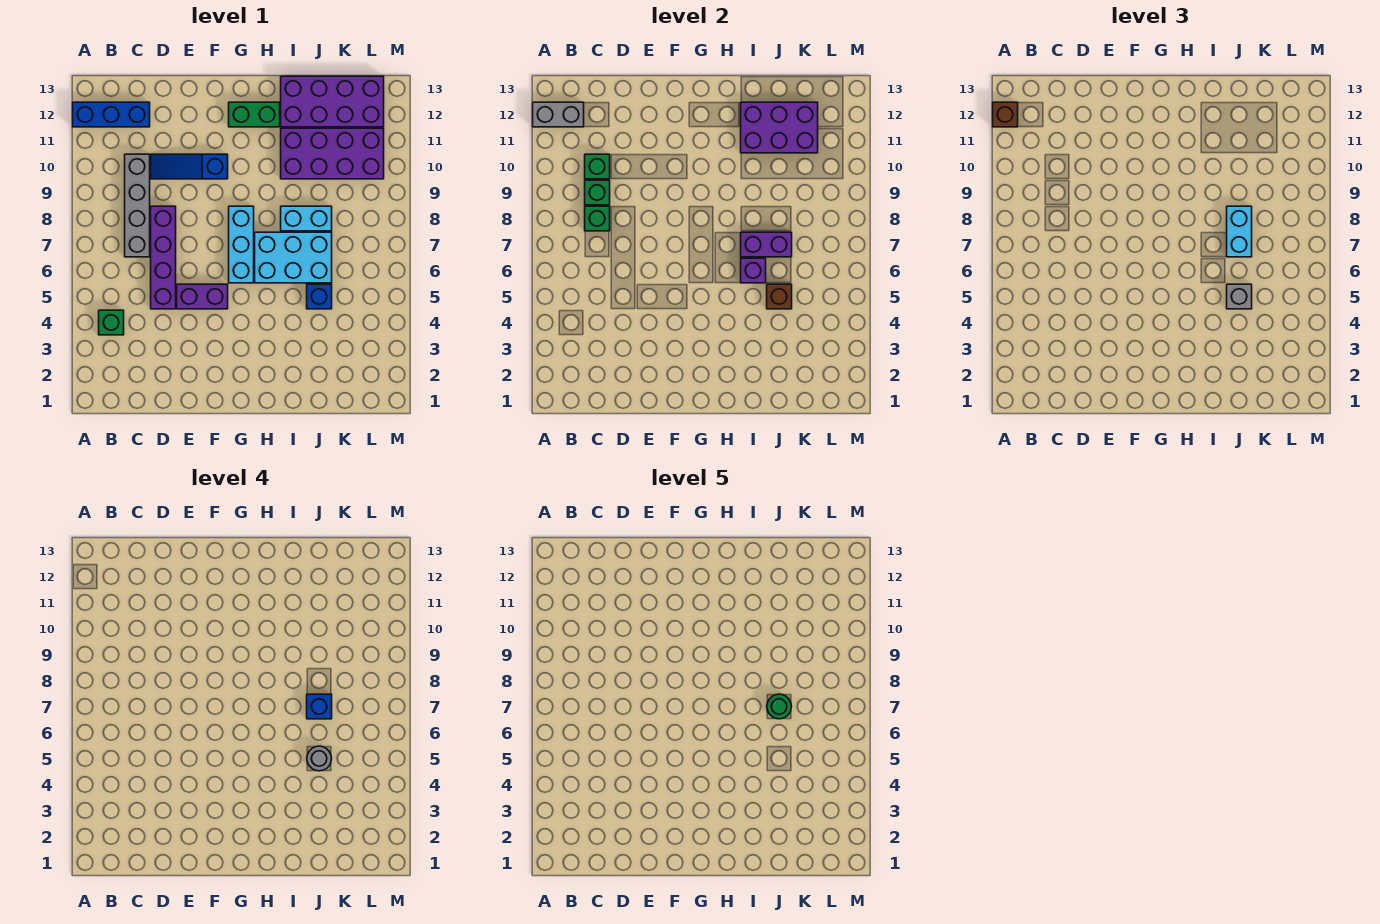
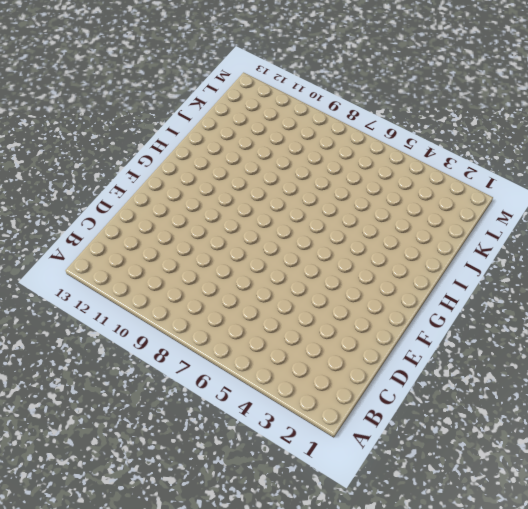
none -> blue brick A12:C12 level 1
none -> green brick B4 level 1
none -> grey brick C7:C10 level 1

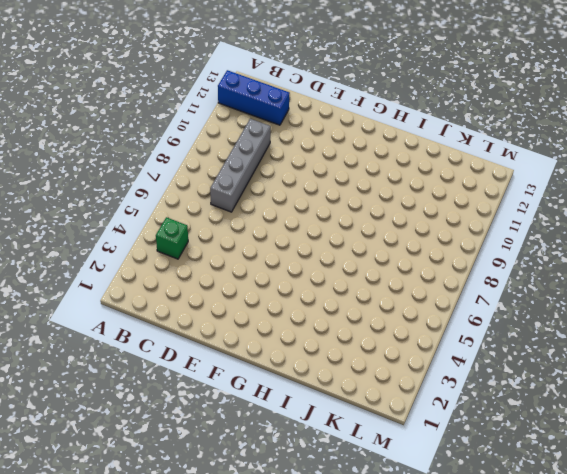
none -> purple brick D5:D8 level 1
none -> blue slope D10:F10 level 1 top F
none -> purple brick E5:F5 level 1

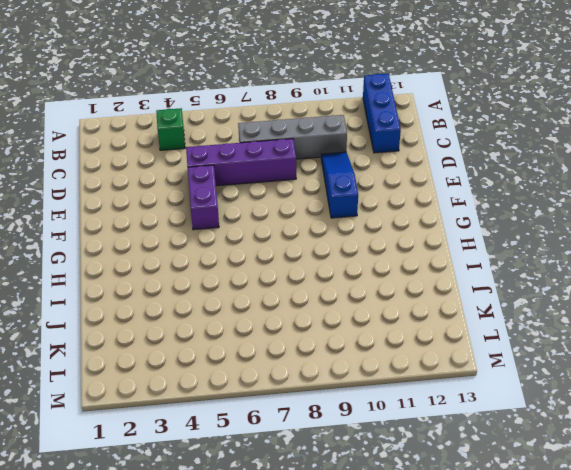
none -> cyan brick G6:G8 level 1
none -> green brick G12:H12 level 1
none -> cyan brick H6:J7 level 1

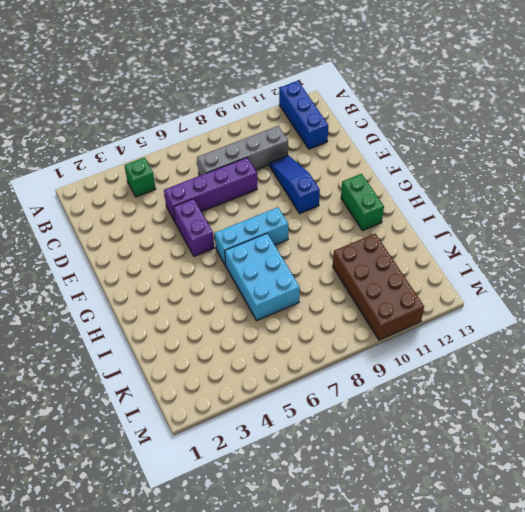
brown brick J10:M11 level 1 -> purple brick I10:L11 level 1
none -> cyan brick I8:J8 level 1
none -> purple brick I12:L13 level 1
none -> blue brick J5 level 1

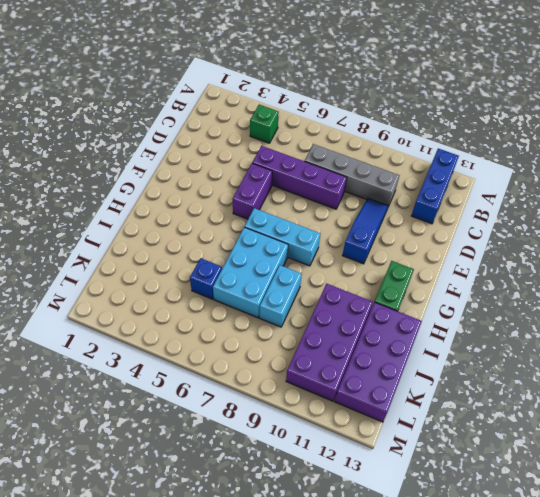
none -> grey brick A12:B12 level 2
none -> green brick C8 level 2
none -> green brick C9 level 2

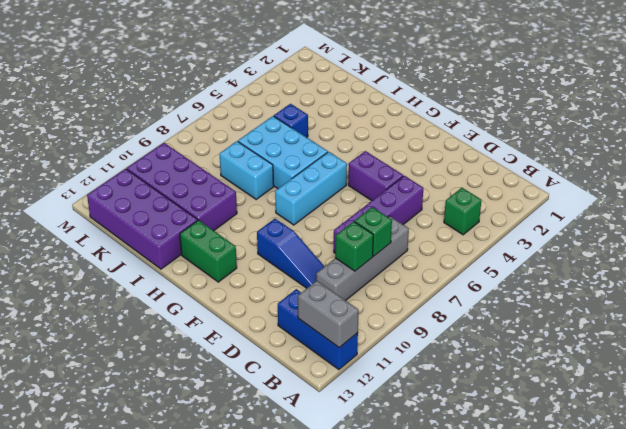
none -> green brick C10 level 2
none -> purple brick I6 level 2
none -> purple brick I7:J7 level 2

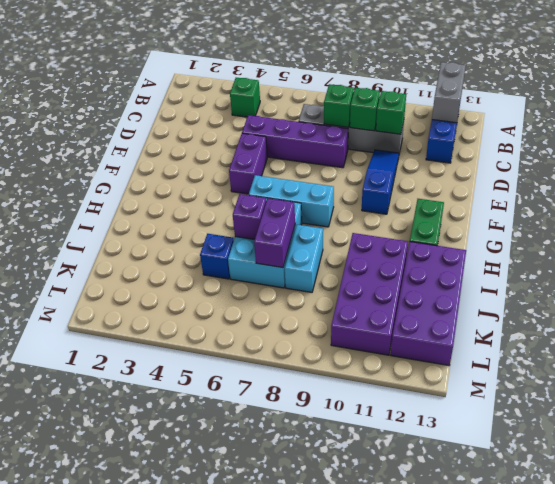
none -> purple brick I11:K12 level 2
none -> brown brick J5 level 2
none -> brown brick A12 level 3

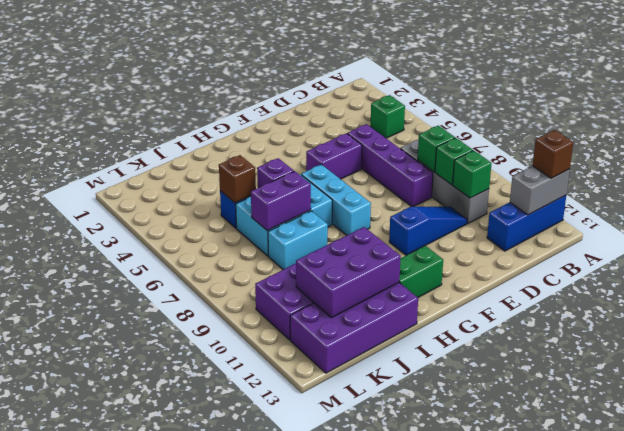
none -> grey brick J5 level 3
none -> cyan brick J7:J8 level 3
none -> grey round brick J5 level 4

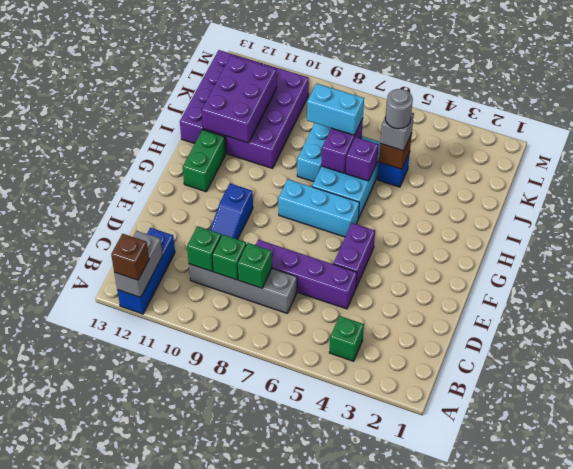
none -> blue brick J7 level 4
none -> green round brick J7 level 5

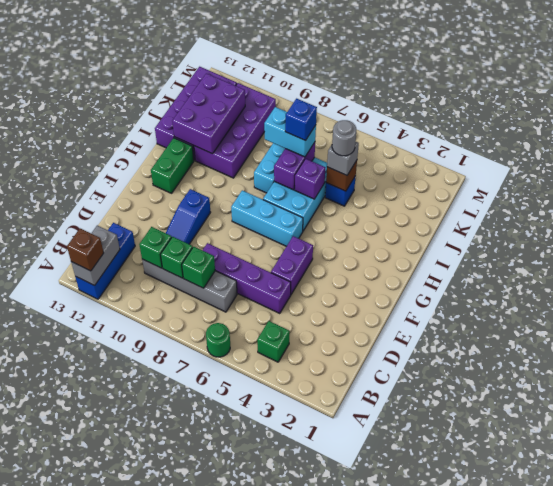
green round brick A6 level 1 -> green round brick J7 level 5

